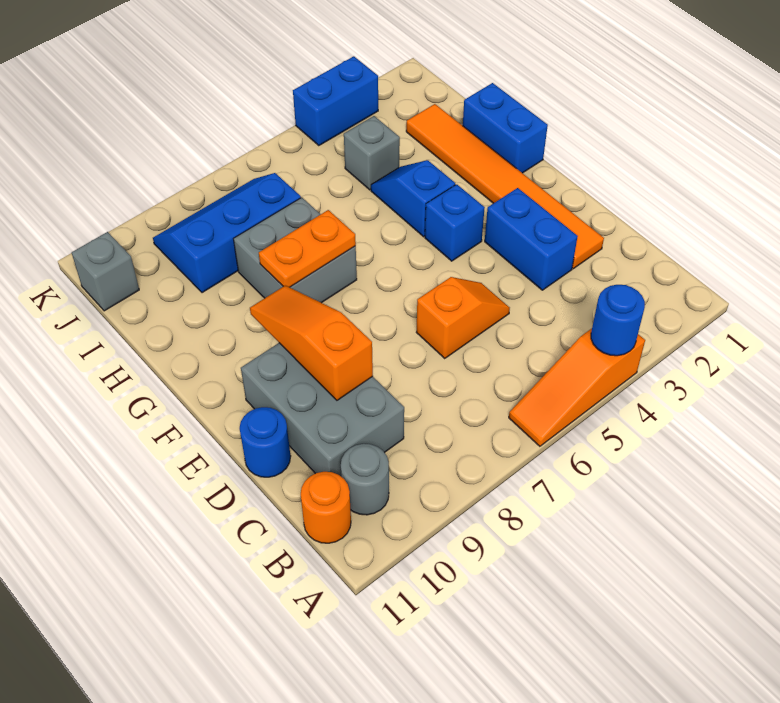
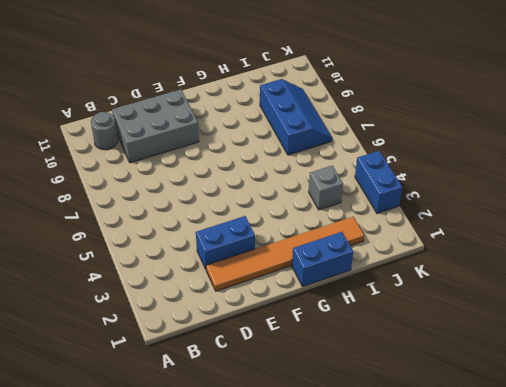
none -> orange slope A4:A6 level 1 top 4
none -> orange round brick B11 level 1
none -> orange slope D5:D6 level 1 top 6

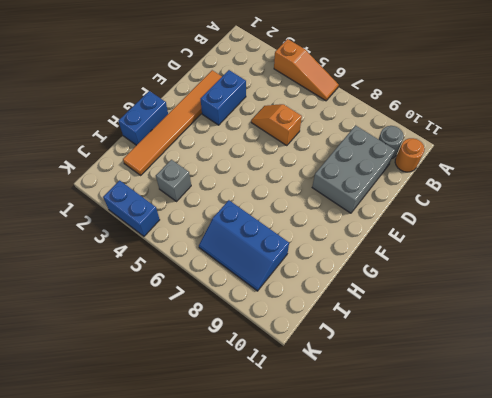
none -> blue round brick D11 level 1
none -> blue brick F4 level 1
none -> blue slope G4:H4 level 1 top G

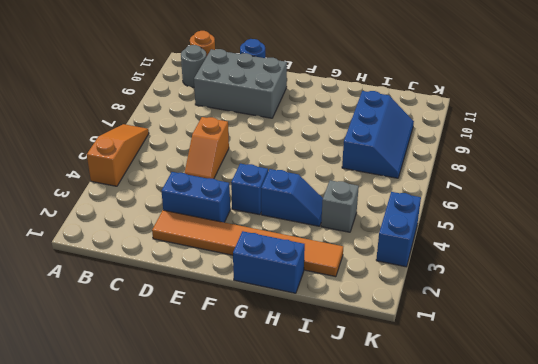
none -> grey brick G7:H8 level 1
none -> grey brick J11 level 1
none -> blue round brick A4 level 2

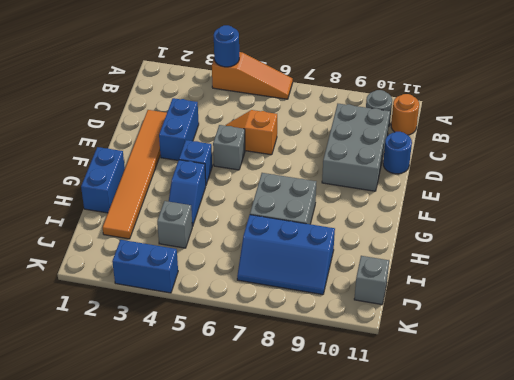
grey brick E5 level 1 -> none
none -> orange slope D9:F9 level 2 top D
none -> orange plate G7:G8 level 2

